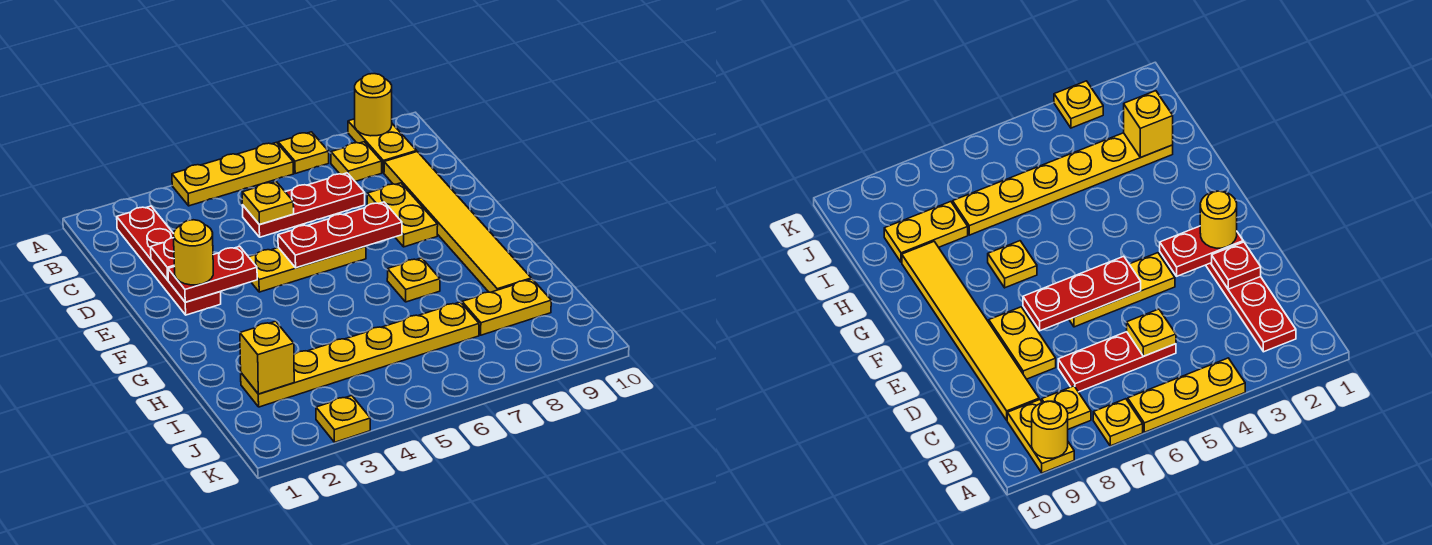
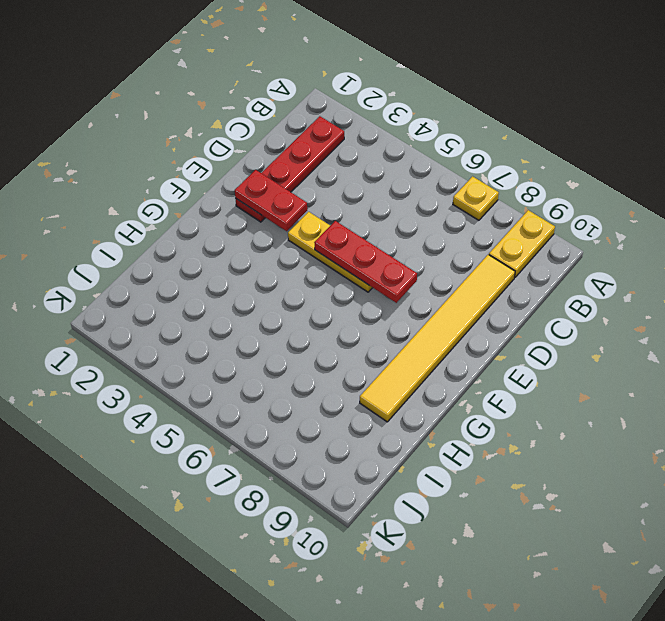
none -> yellow plate A4:A6 level 1
none -> yellow plate B8 level 1
none -> red plate C5:C7 level 1

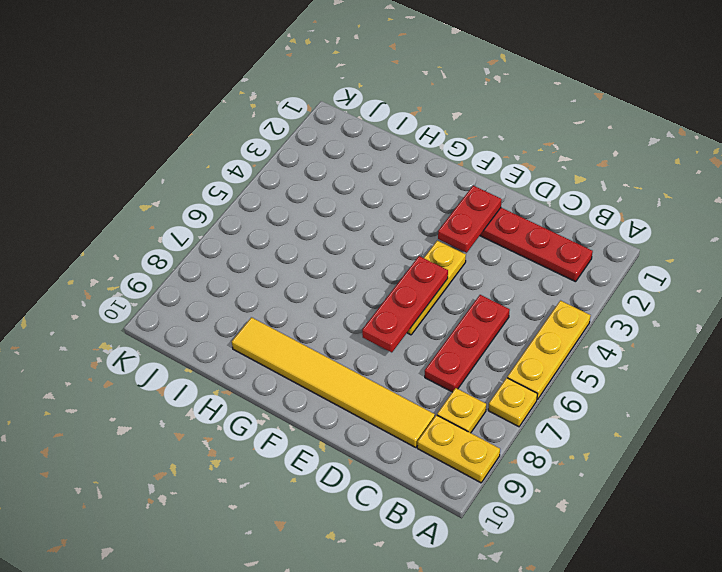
none -> yellow plate D8:E8 level 1
none -> yellow plate G7 level 1
none -> yellow plate I2:I7 level 1

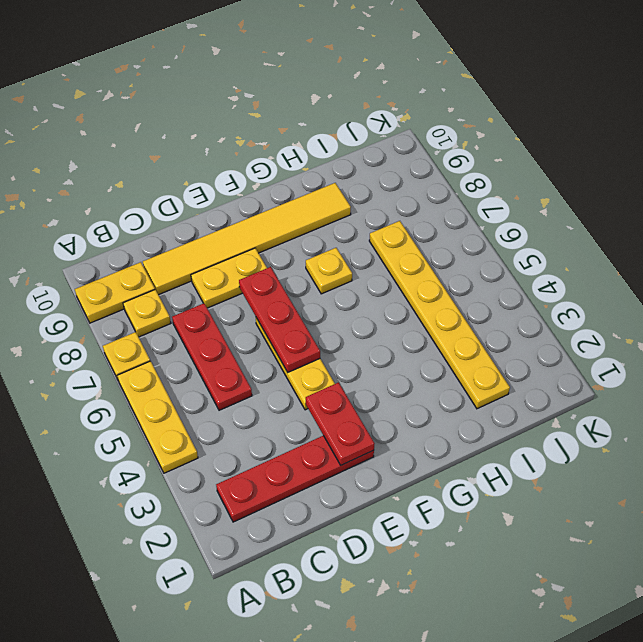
none -> yellow plate I8:I9 level 1
none -> yellow plate K3 level 1
none -> yellow round brick A9 level 2

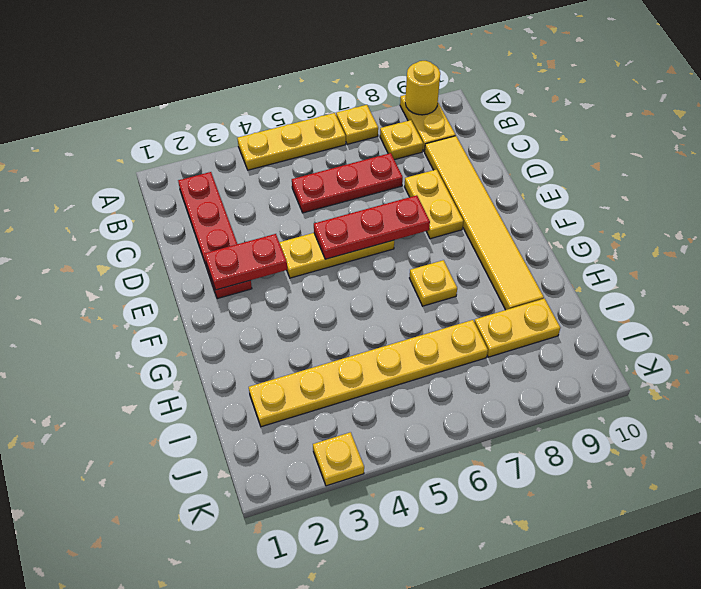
none -> yellow plate C5 level 2
none -> red plate D2 level 2
none -> yellow brick I2 level 2

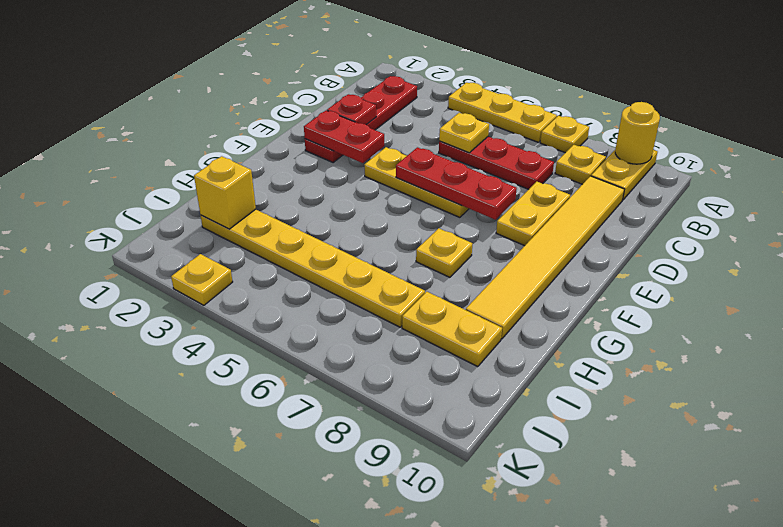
none -> yellow round brick E2 level 3

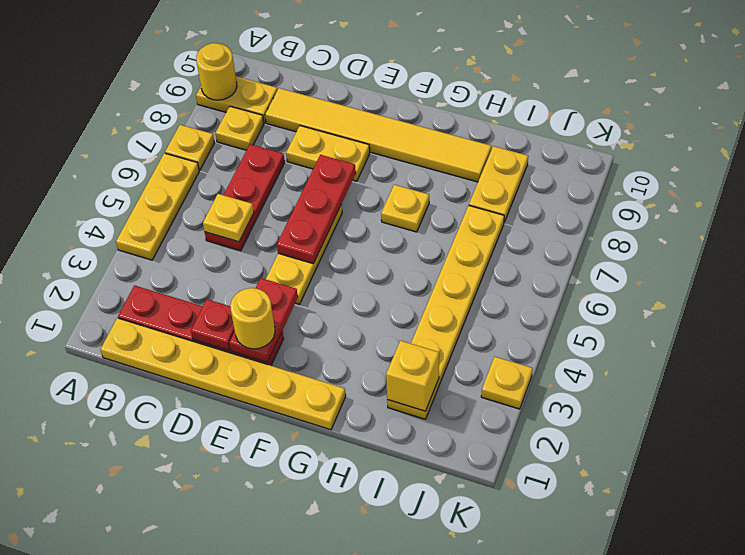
yellow plate B1:G1 level 1 -> none

